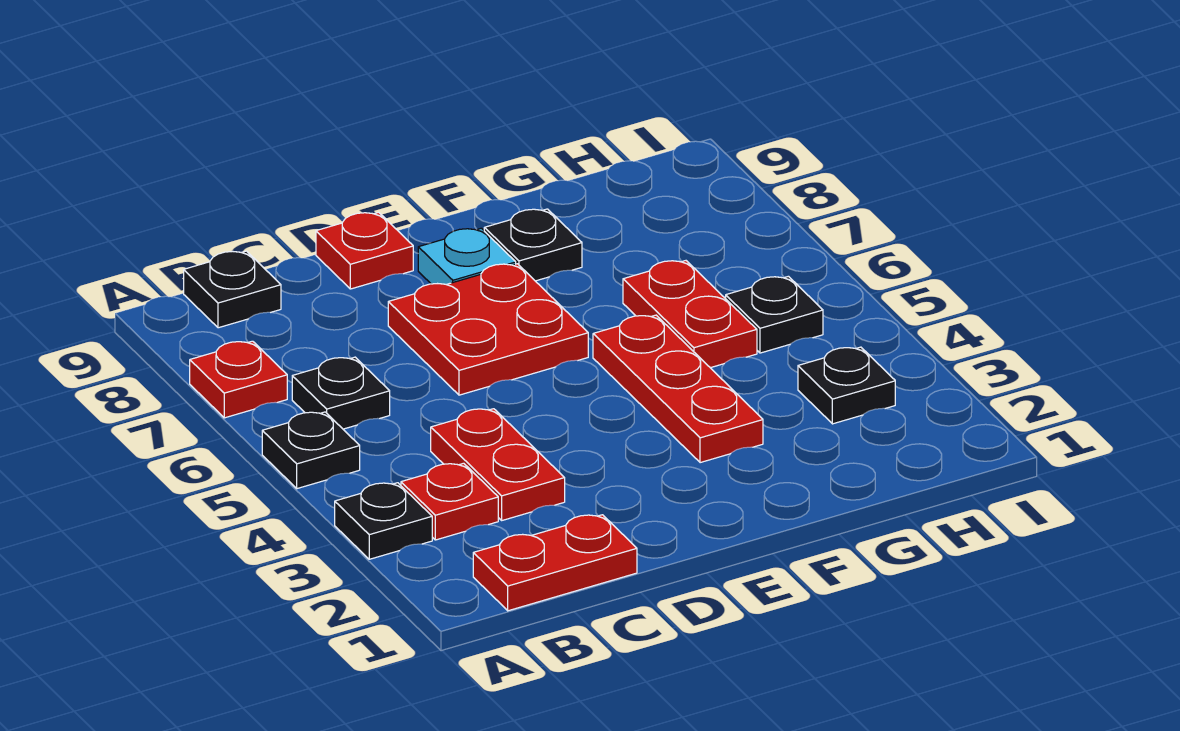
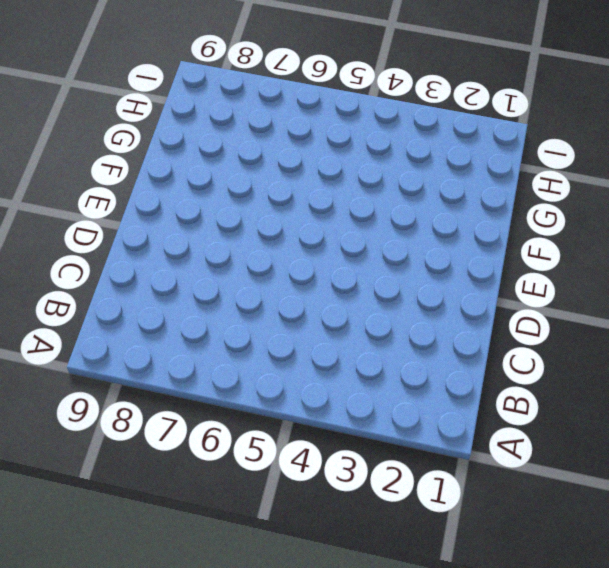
none -> black plate A3 level 1
none -> black plate A5 level 1
none -> red plate A7 level 1

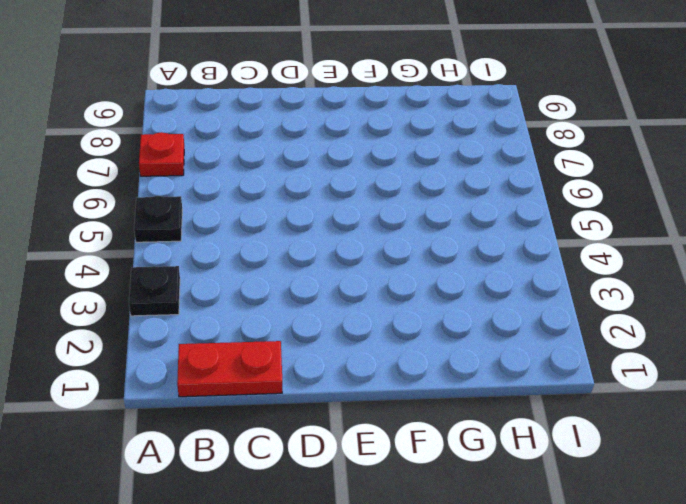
none -> red plate B3 level 1
none -> black plate B6 level 1
none -> black plate B9 level 1

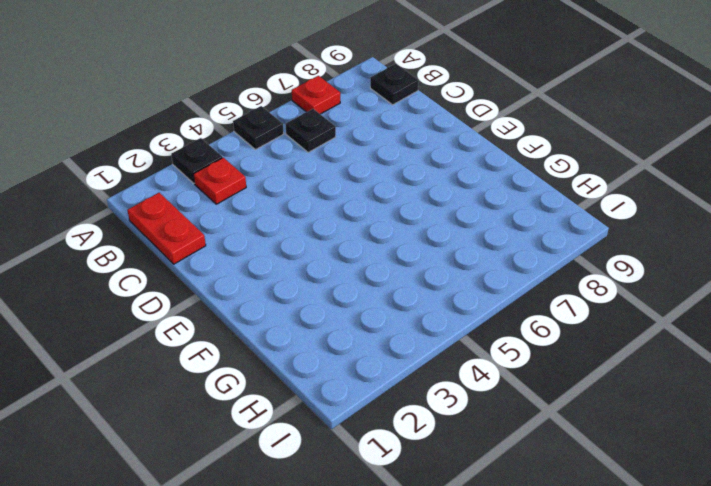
none -> red plate C3:C4 level 1
none -> red plate D6:E7 level 1
none -> red plate D9 level 1

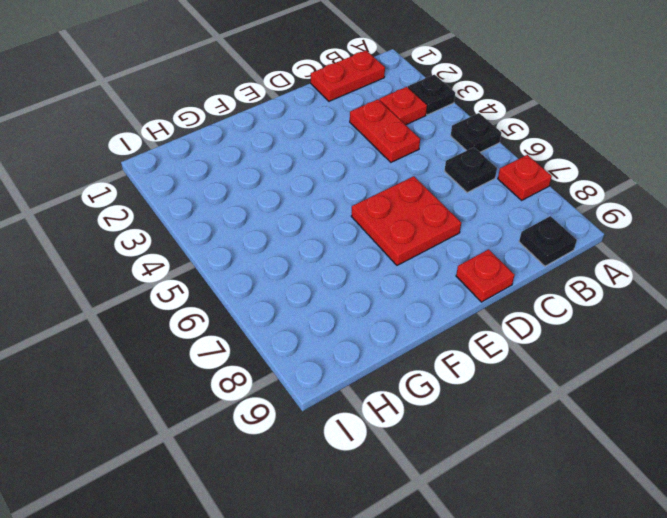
none -> cyan plate E8 level 1
none -> red plate F3:F5 level 1
none -> black plate F8 level 1

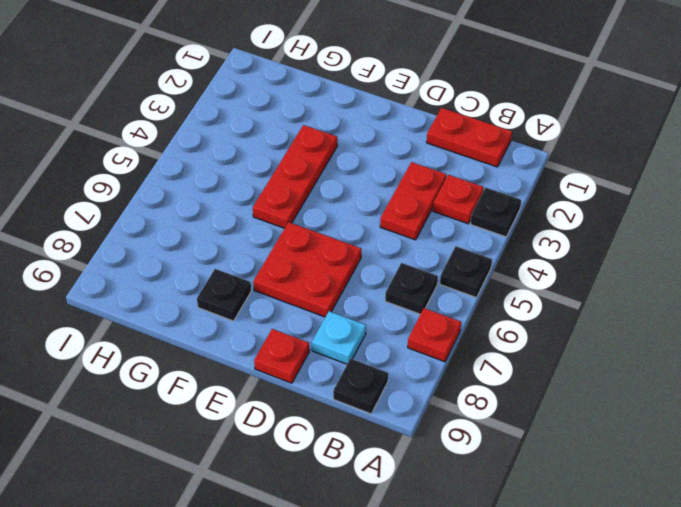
cyan plate C8 level 1 -> cyan plate E8 level 1
none -> red plate G5:G6 level 1
none -> black plate H3 level 1
none -> black plate H5 level 1

